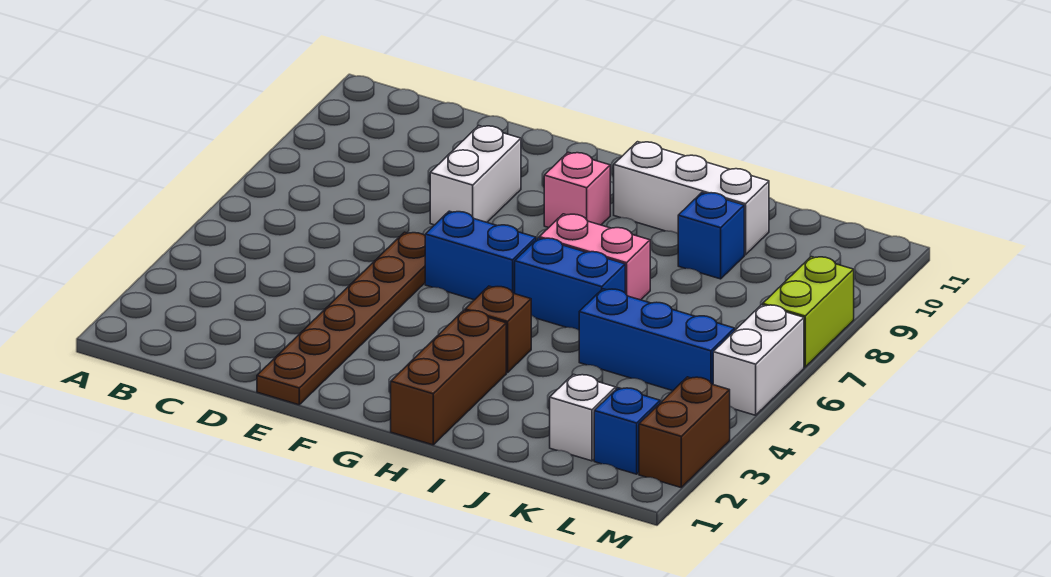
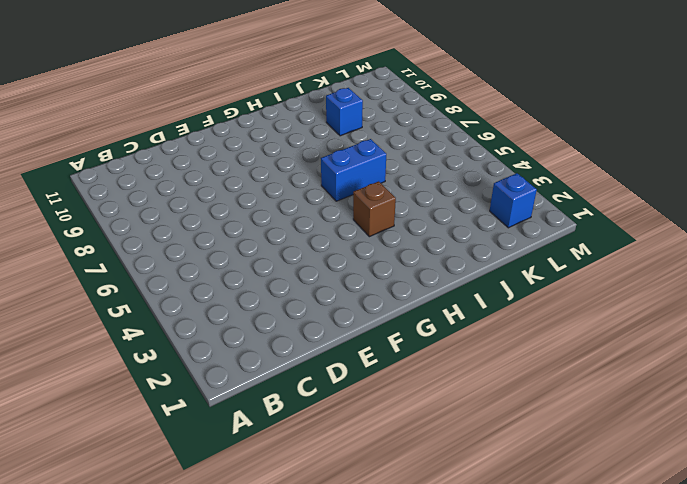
none -> brown plate E1:E6 level 1
none -> white brick E8:E9 level 1
none -> blue brick F6:G6 level 1

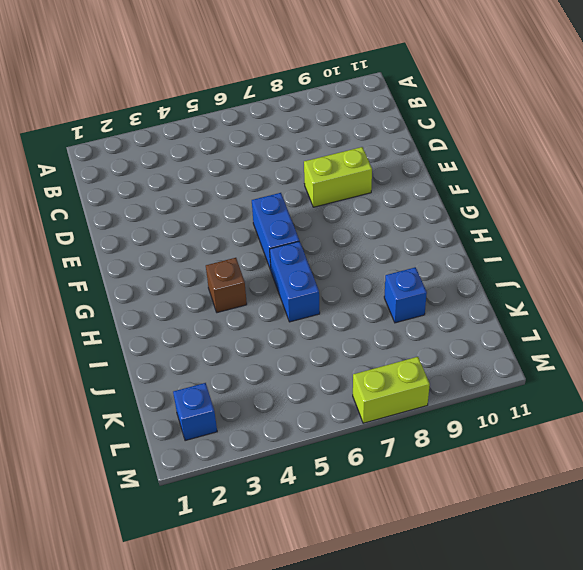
lime brick E8:E9 level 1 -> white brick E8:E9 level 1
none -> brown plate E1:E6 level 1
none -> pink brick G9 level 1
none -> brown brick H1:H3 level 1

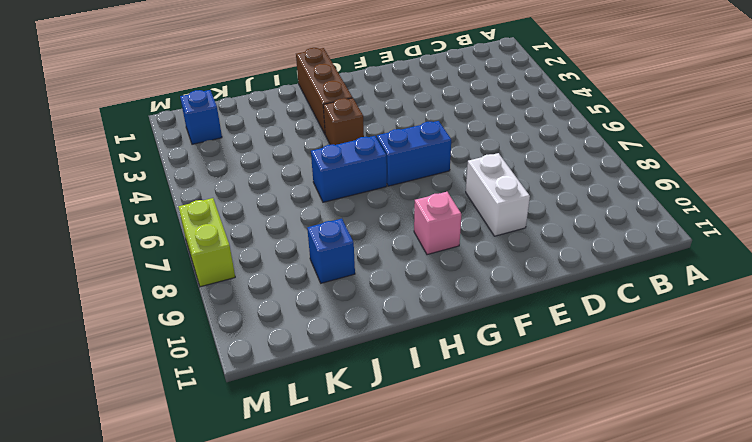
none -> brown plate E1:E6 level 1
none -> pink brick H7:I7 level 1
none -> white brick H10:J10 level 1

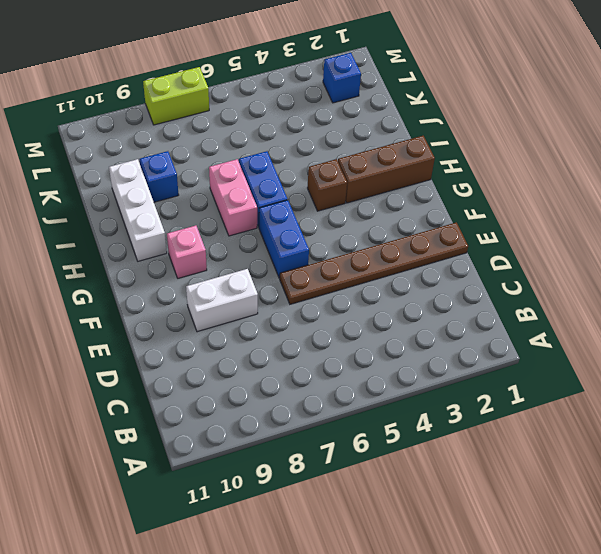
none -> blue brick J5:L5 level 1
none -> white brick K2 level 1
none -> brown brick M2:M3 level 1

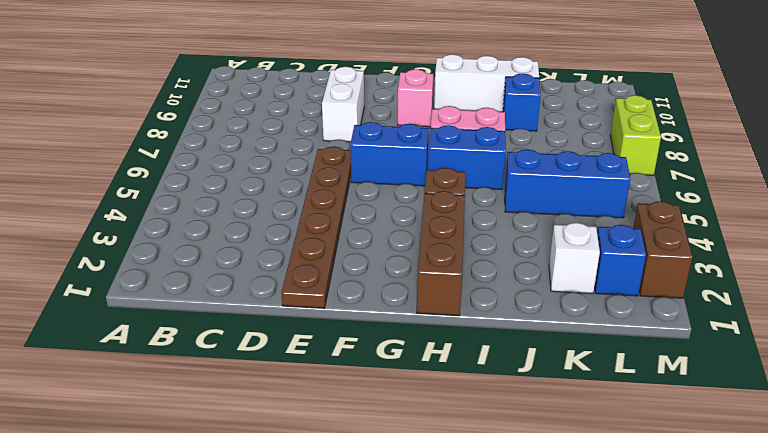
none -> white brick M5:M6 level 1

